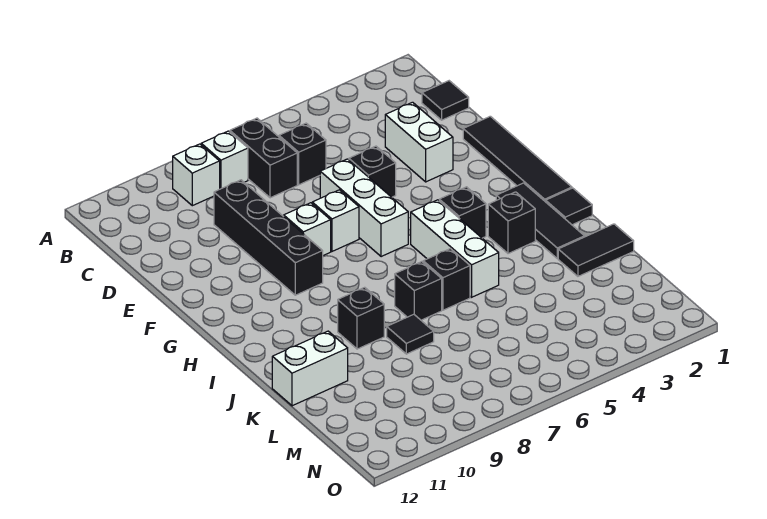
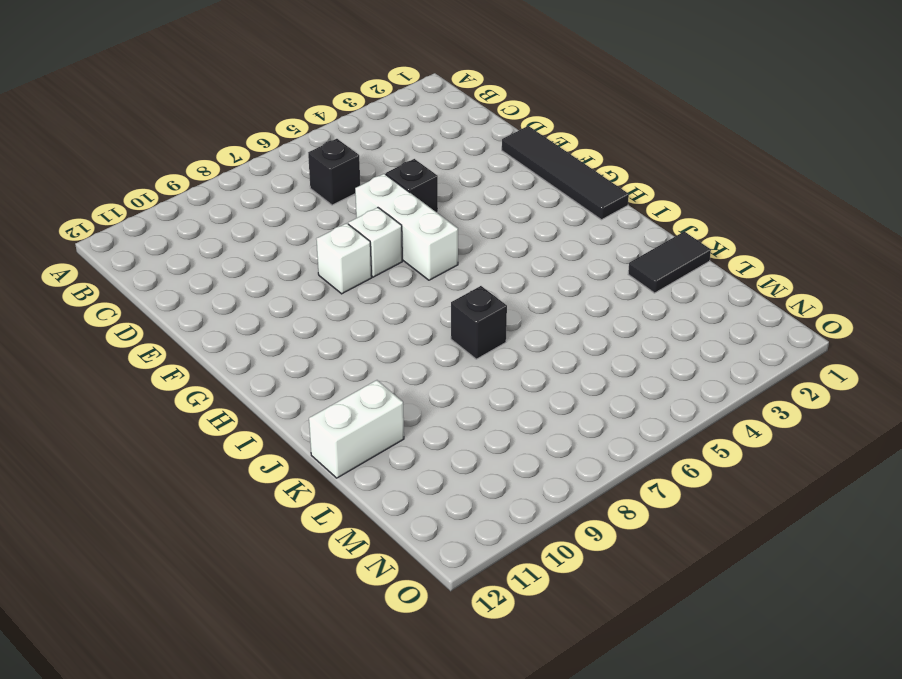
none -> black brick B7:C7 level 1
none -> white brick B8 level 1
none -> white brick B9 level 1

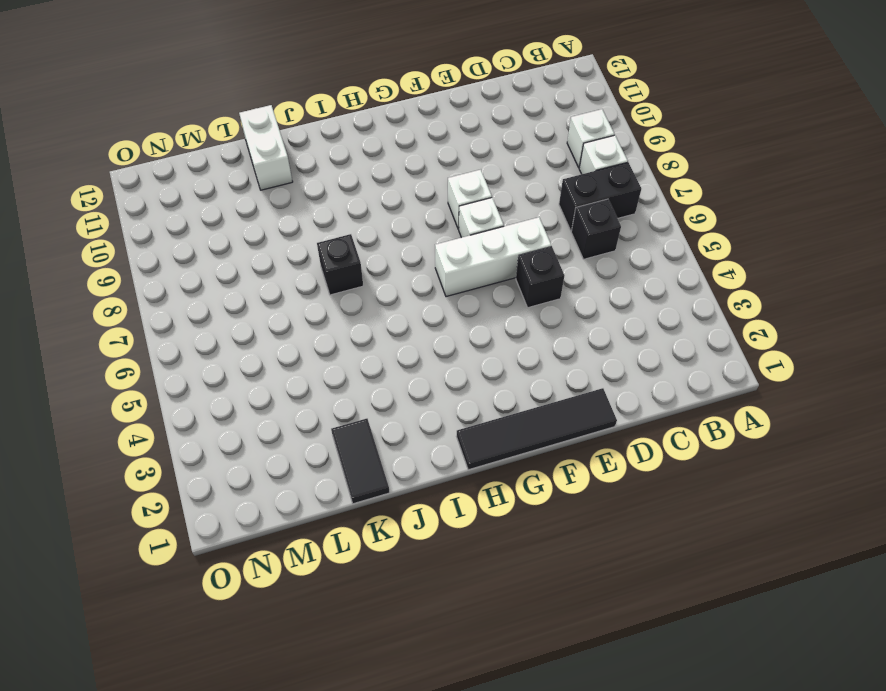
none -> black tile C1 level 1
none -> white brick D3:E3 level 1
none -> black brick D9:G9 level 1

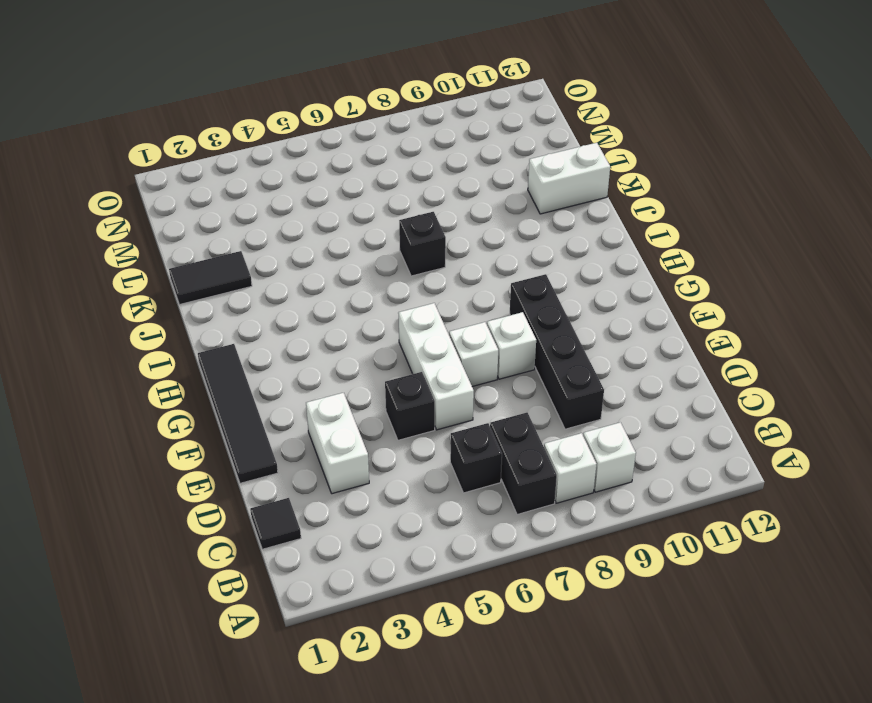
none -> black tile H2:J2 level 1
none -> black brick H4 level 1
none -> white brick H5:J5 level 1

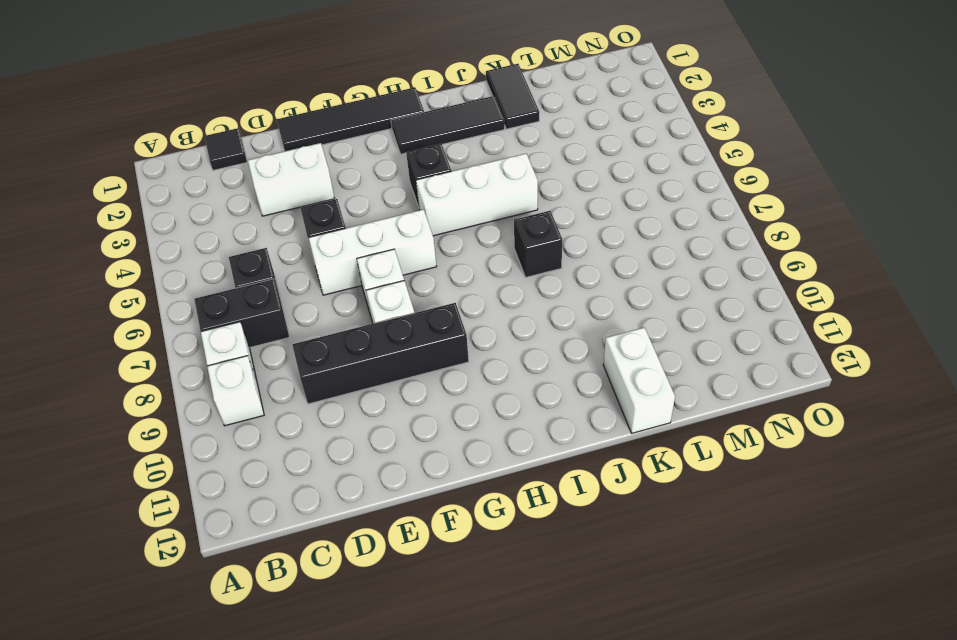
none -> black tile I1 level 1
none -> black brick I3 level 1
none -> black brick J6 level 1

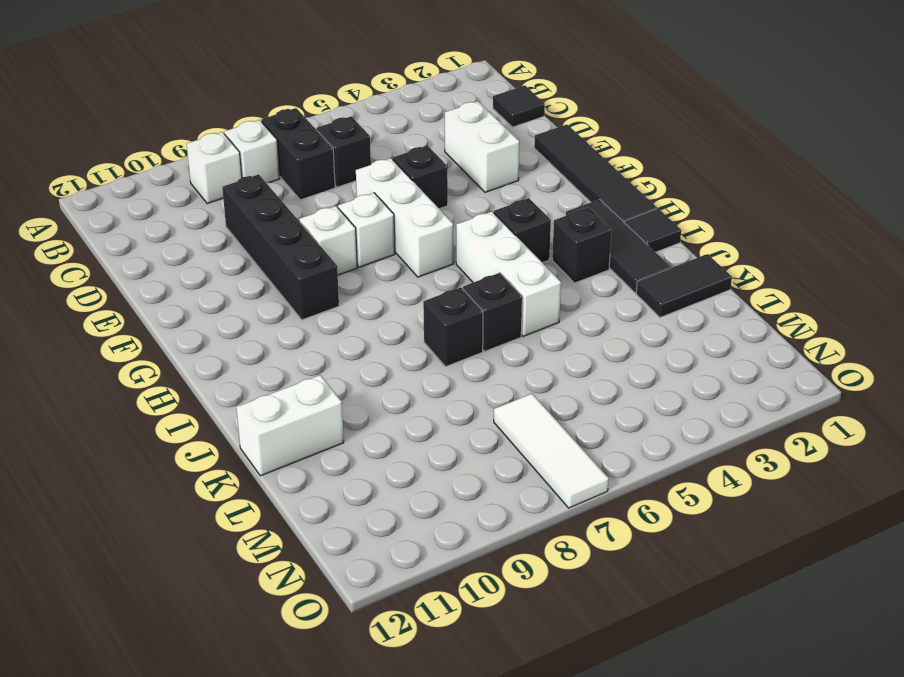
white tile M7:O7 level 1 -> none
none -> black brick J9 level 1
none -> black tile K8 level 1

